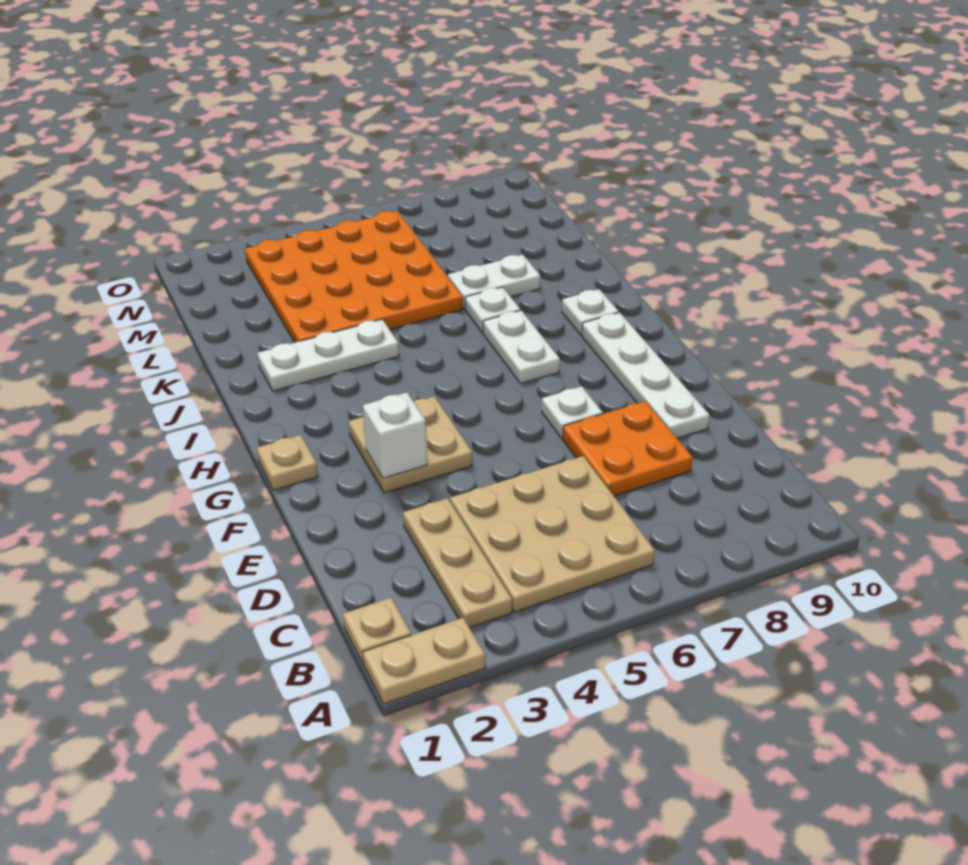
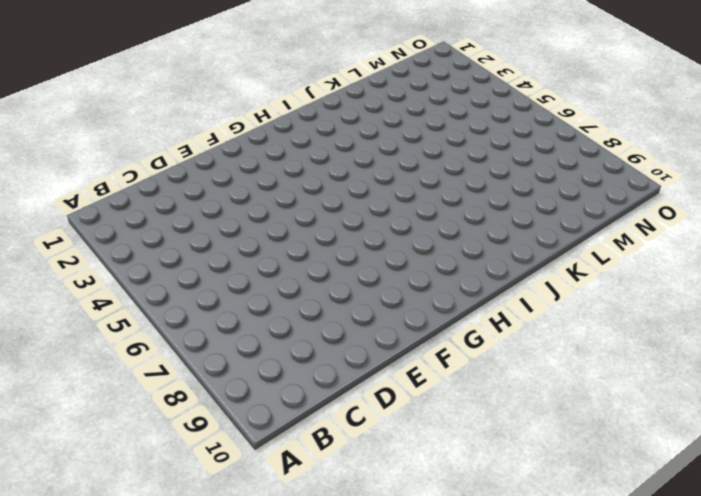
none -> tan plate A1:A2 level 1
none -> tan plate B1 level 1
none -> tan plate B3:D3 level 1

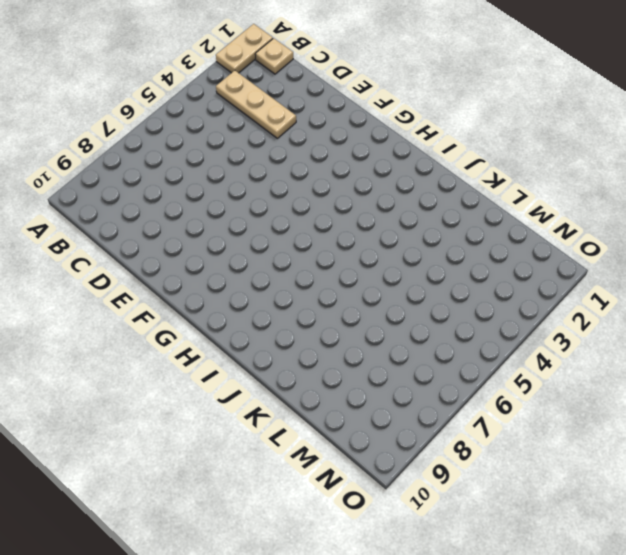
none -> tan plate B4:D6 level 1
none -> orange plate D7:E8 level 1
none -> white plate E9:H9 level 1

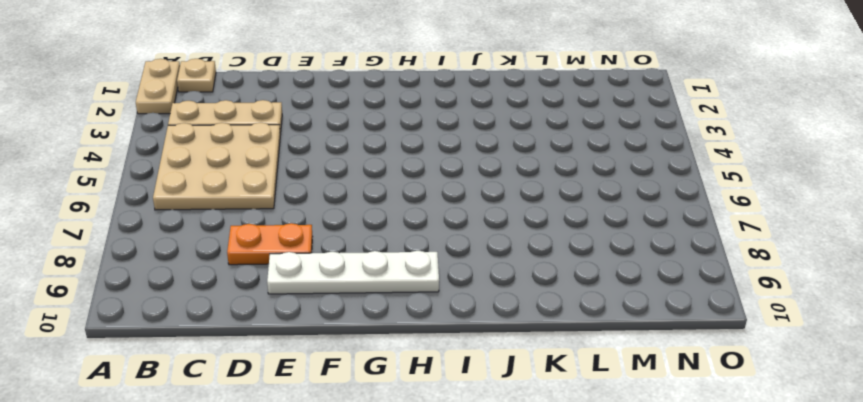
orange plate D8:E8 level 1 -> orange plate D7:E8 level 1
none -> tan plate F3:G4 level 1
none -> white plate F7 level 1
none -> tan plate G1 level 1

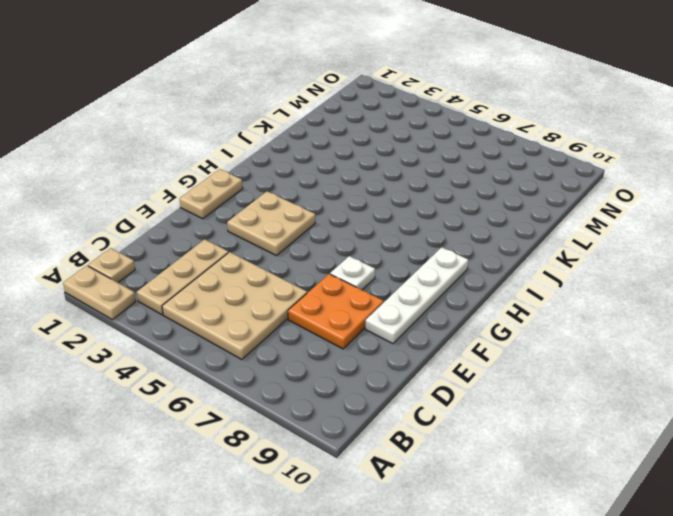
tan plate F1:G1 level 1 -> tan plate G1 level 1
none -> white plate H7:I7 level 1
none -> white plate I9 level 1
none -> white plate J2:J4 level 1

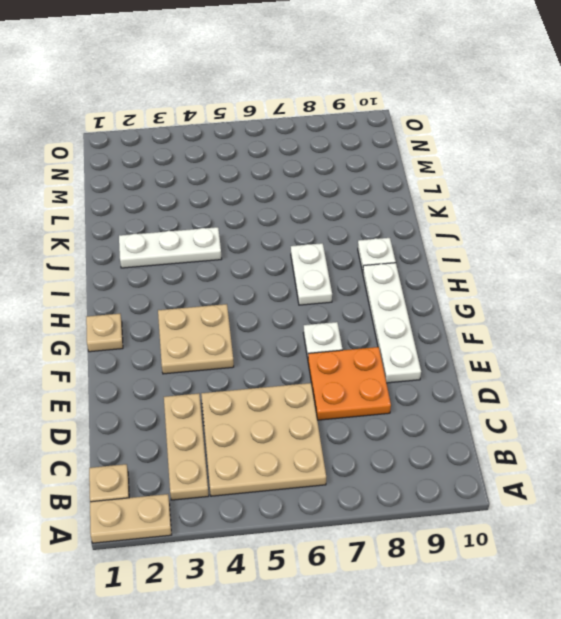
none -> white plate J7 level 1
none -> orange plate K3:N6 level 1
none -> white plate K7:K8 level 1

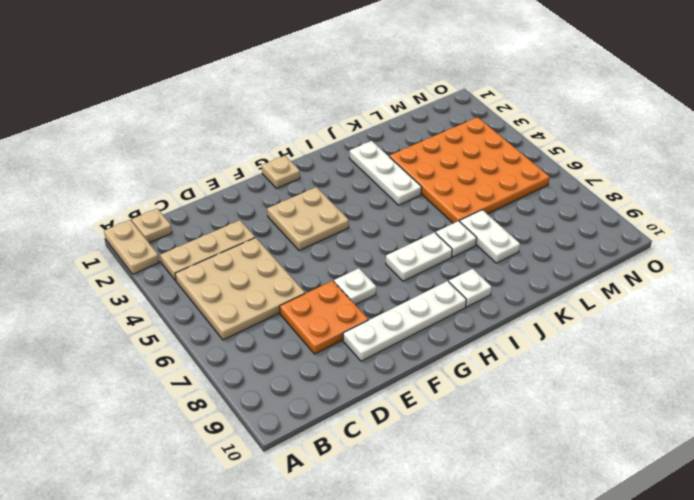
none -> white brick F3 level 2

